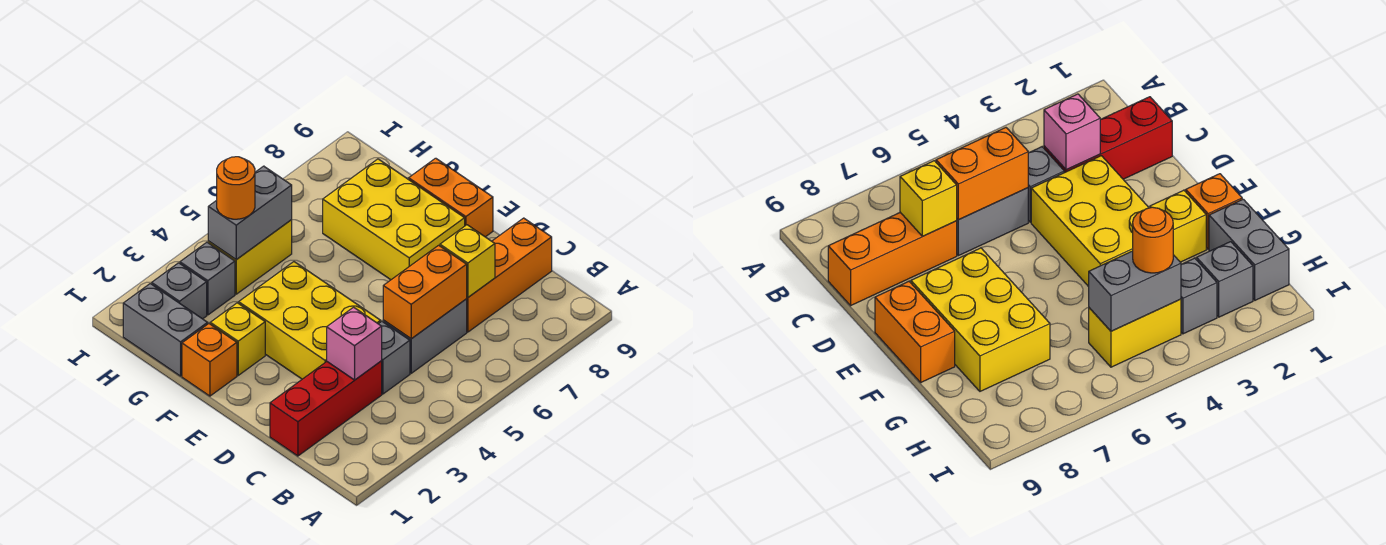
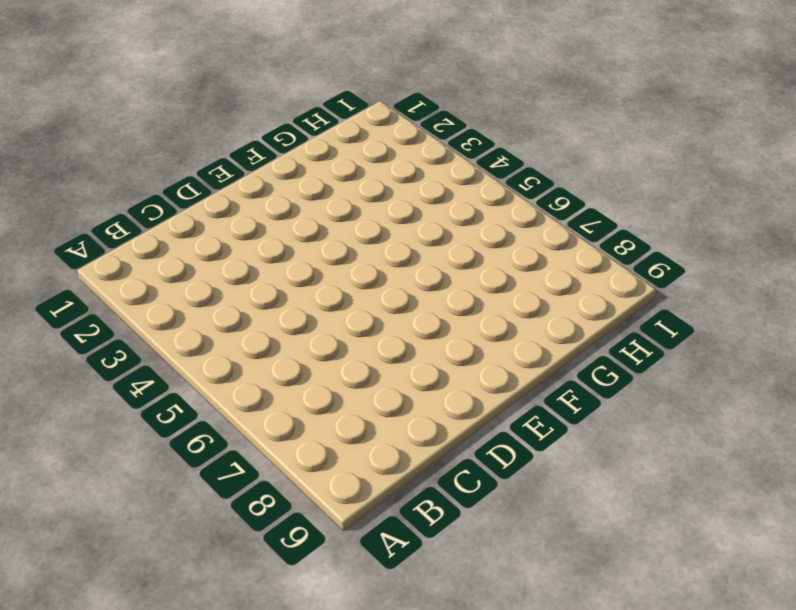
none -> red brick C1:C3 level 1
none -> grey brick C4 level 1
none -> grey brick C5:C6 level 1

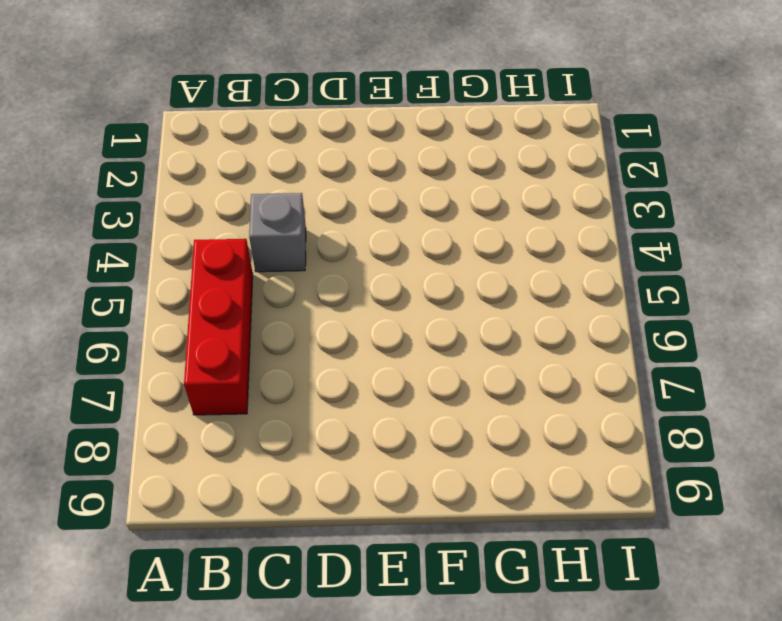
red brick B5:B7 level 1 -> red brick C1:C3 level 1
none -> grey brick C5:C6 level 1
none -> orange brick C7:C9 level 1
none -> yellow brick D3:F4 level 1

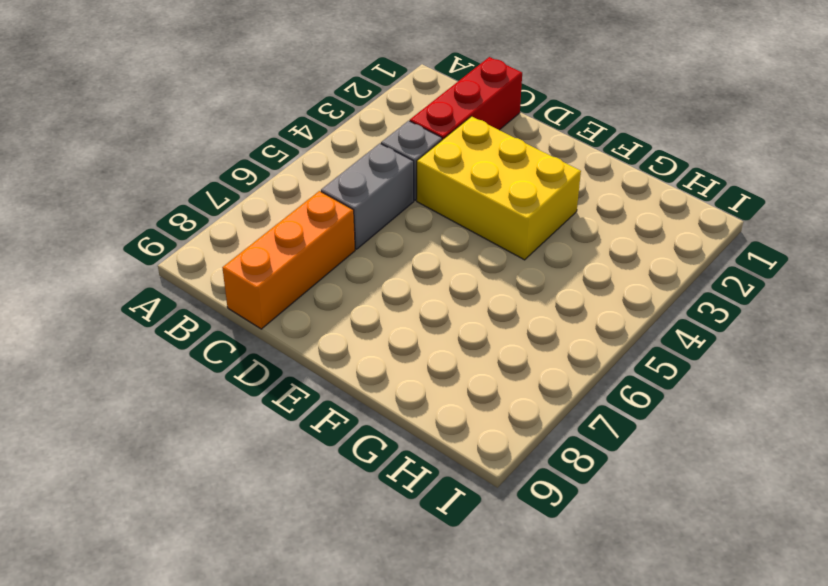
none -> yellow brick E7:G8 level 1
none -> orange brick E9:F9 level 1
none -> orange brick F1 level 1

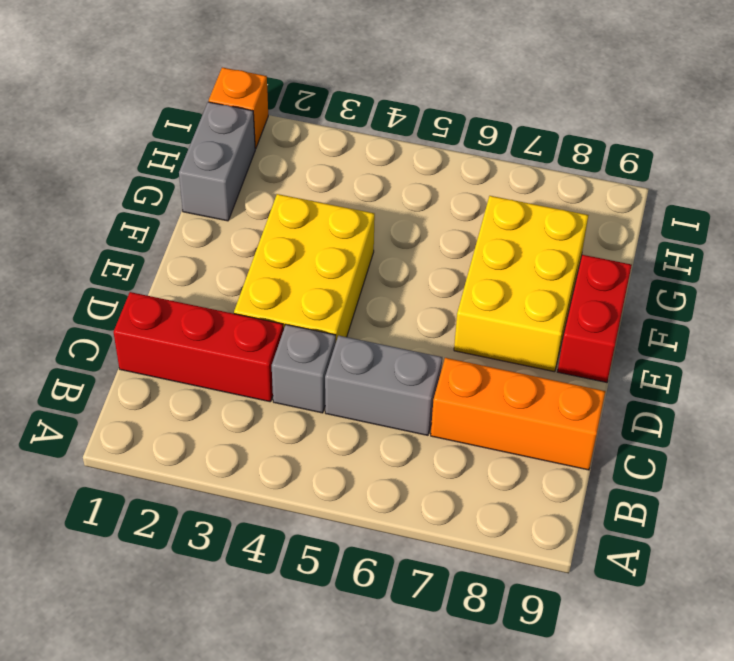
red brick E9:F9 level 1 -> orange brick E9:F9 level 1
orange brick I1 level 1 -> orange brick F1 level 1
none -> yellow brick F2 level 1
none -> grey brick H2 level 1
none -> grey brick H3 level 1

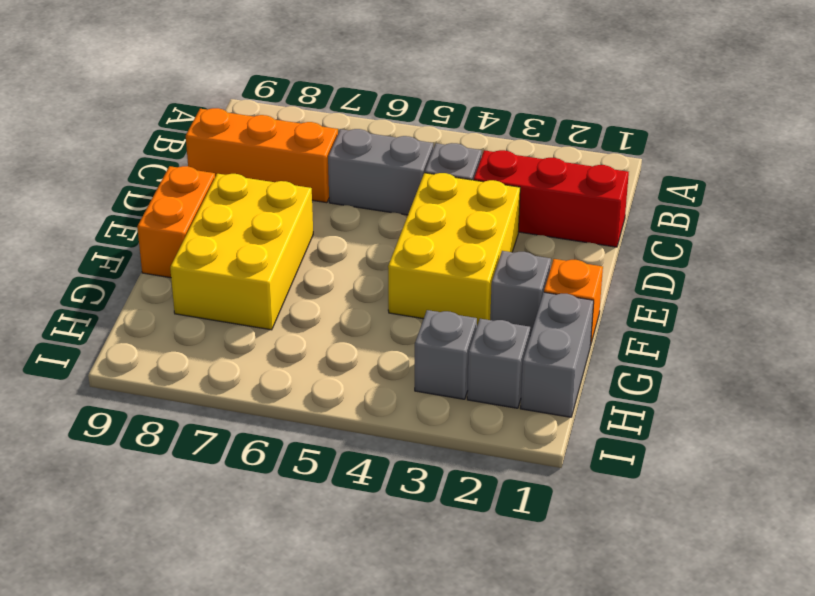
grey brick F2 level 1 -> yellow brick F2 level 1
none -> yellow brick H4:H5 level 1
none -> pink brick C3 level 2
none -> orange brick C5:C6 level 2

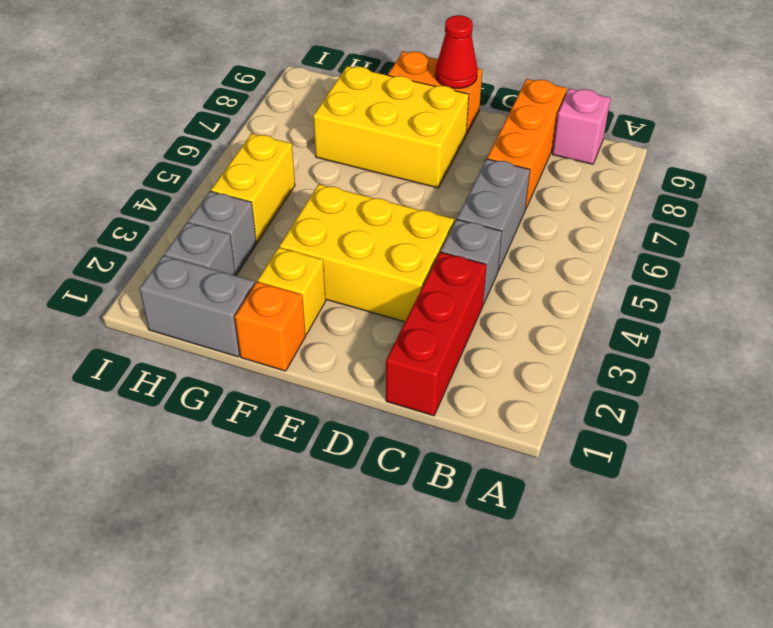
pink brick B9 level 1 -> pink brick C3 level 2
red cone E9 level 2 -> none
none -> orange brick C5:C6 level 2
none -> yellow brick C7 level 2
none -> grey brick H4:H5 level 2

